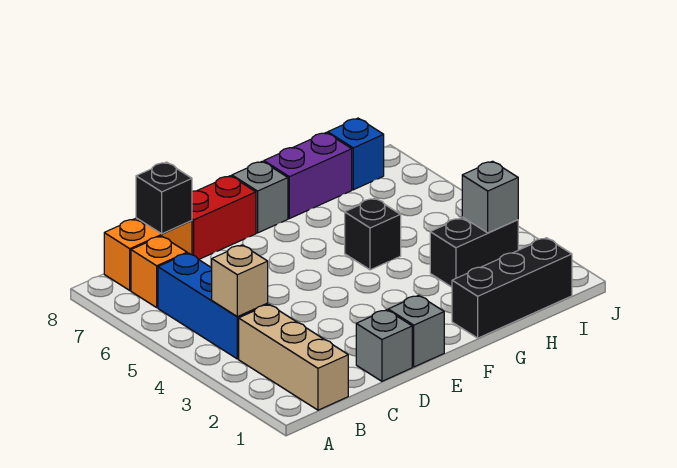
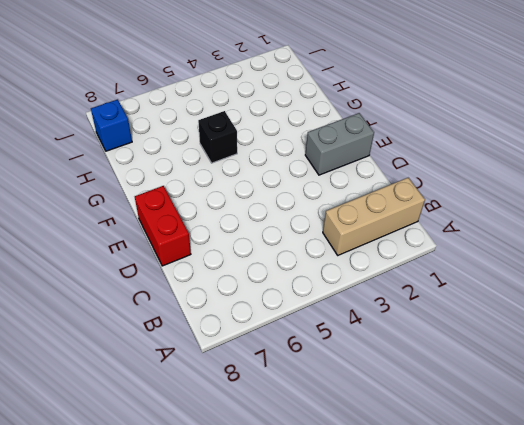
grey brick E1:E2 level 1 -> grey brick E1 level 1
none -> blue brick B4:B6 level 1
none -> orange brick B7 level 1
none -> orange brick B8:C8 level 1

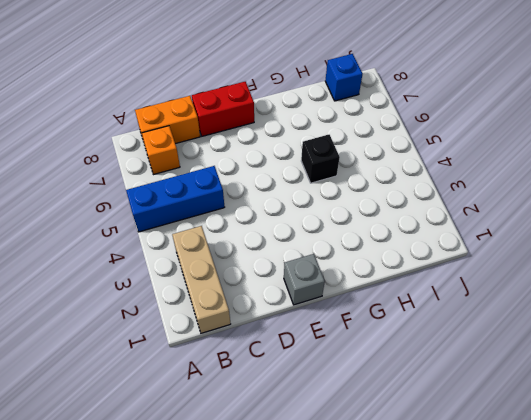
blue brick A5:C5 level 1 -> blue brick B4:B6 level 1
none -> grey brick D1 level 1
none -> grey brick F8 level 1
none -> black brick G1:I1 level 1

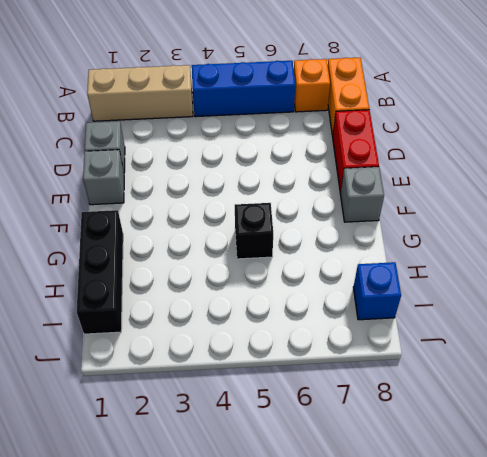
none -> purple brick G8:H8 level 1
none -> black brick H3:I3 level 1
none -> tan brick B4 level 2

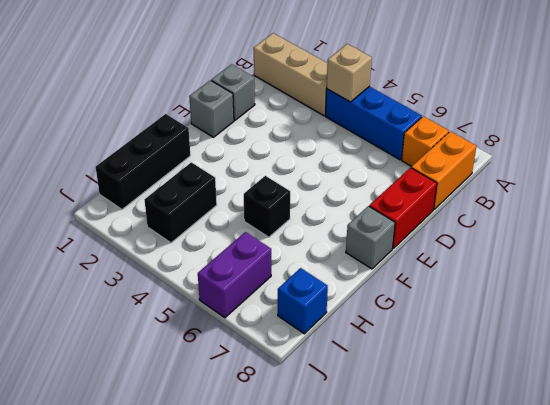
purple brick I6:J6 level 1 -> purple brick G8:H8 level 1
none -> black brick C8 level 2
none -> grey brick I3 level 2

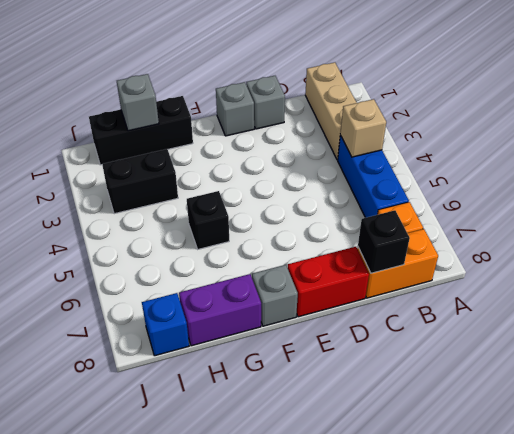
grey brick H1 level 2 -> grey brick I3 level 2

